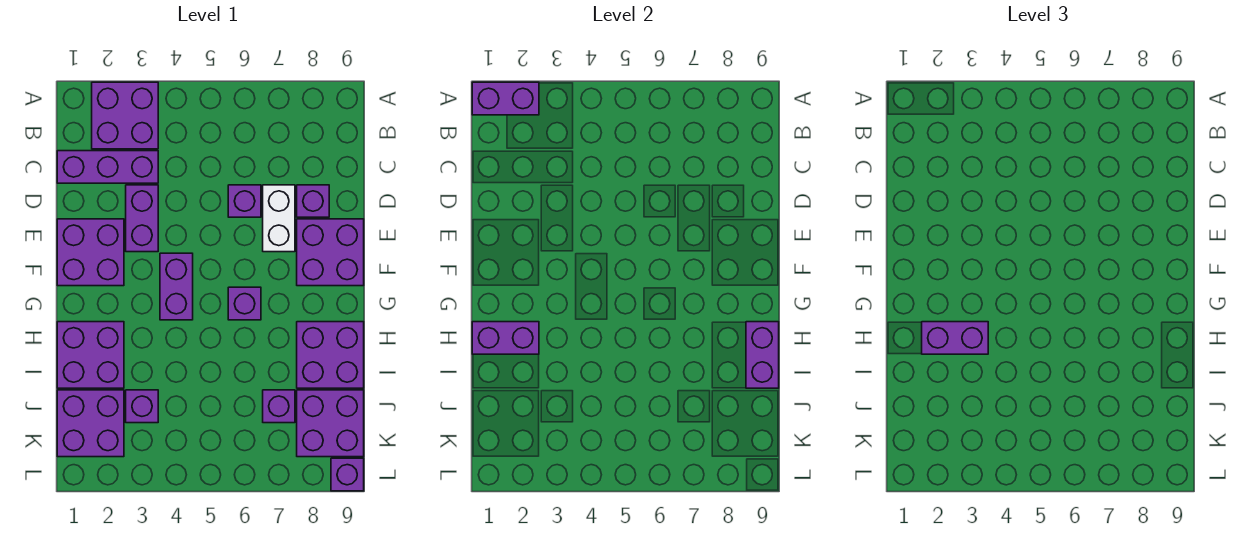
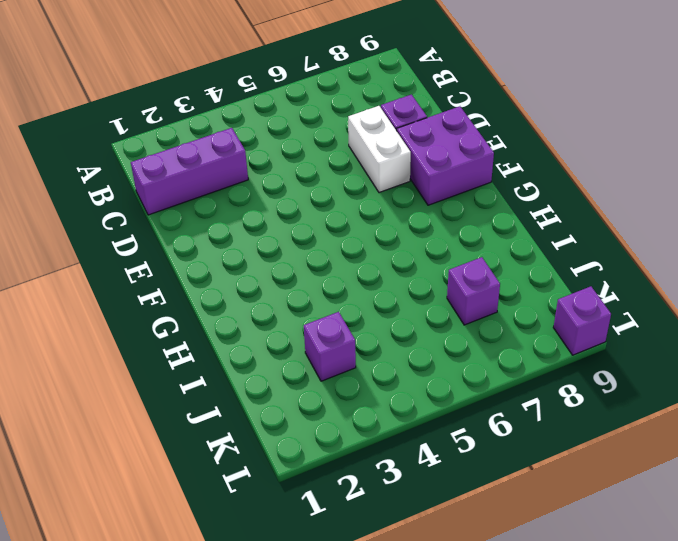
none -> purple brick A2:B3 level 1
none -> purple brick D3:E3 level 1
none -> purple brick D6 level 1

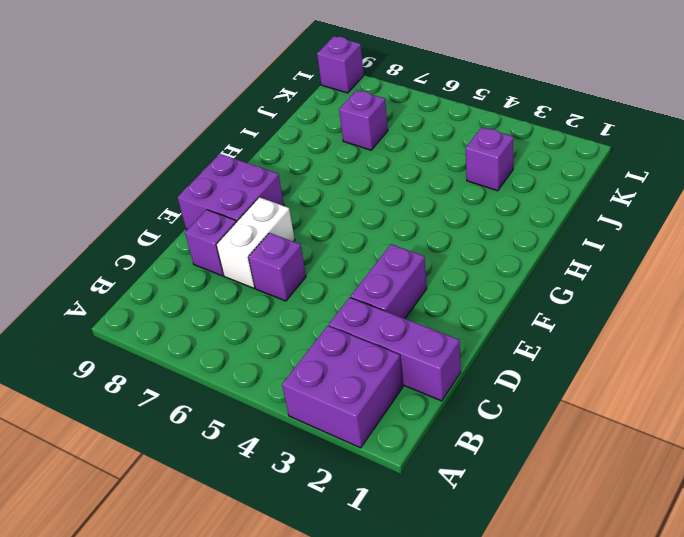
none -> purple brick E1:F2 level 1
none -> purple brick F4:G4 level 1
none -> purple brick G6 level 1

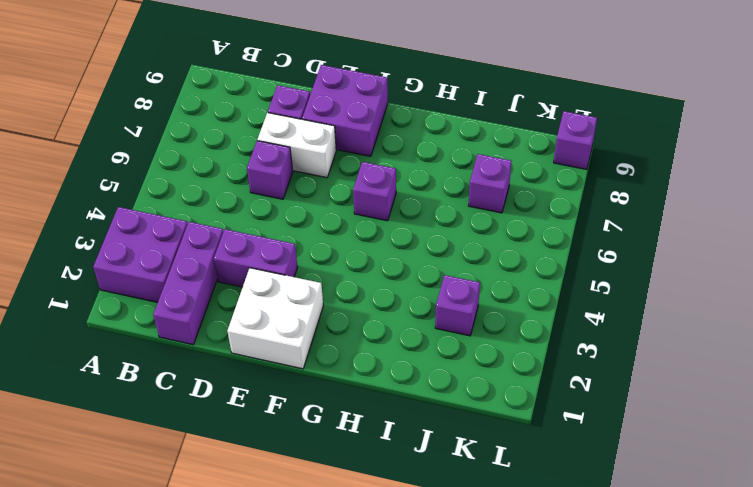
white brick E1:F2 level 1 -> purple brick E1:F2 level 1
none -> purple brick F4:G4 level 1
none -> purple brick H1:I2 level 1
none -> purple brick H8:I9 level 1

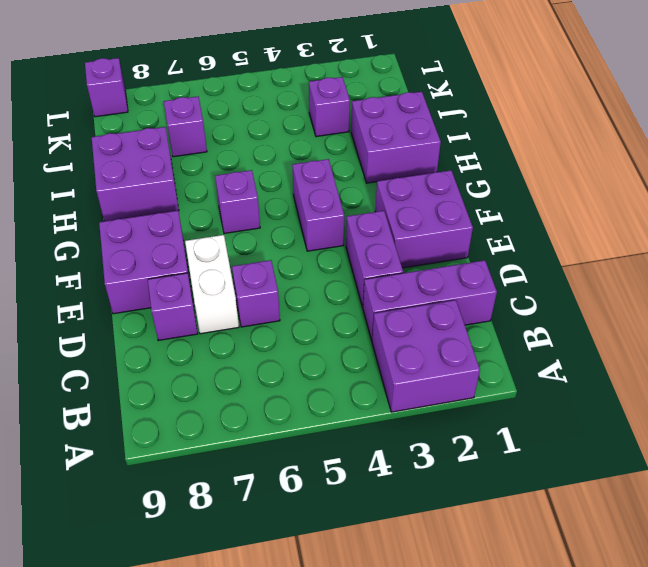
none -> purple brick J1:K2 level 1
none -> purple brick J8:K9 level 1
none -> purple brick A1:A2 level 2

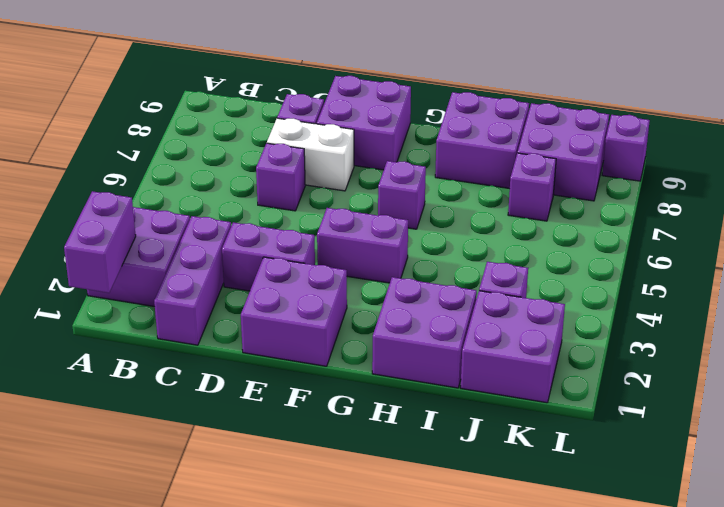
none -> purple brick H1:H2 level 2
none -> purple brick H9:I9 level 2
none -> purple brick H2:H3 level 3

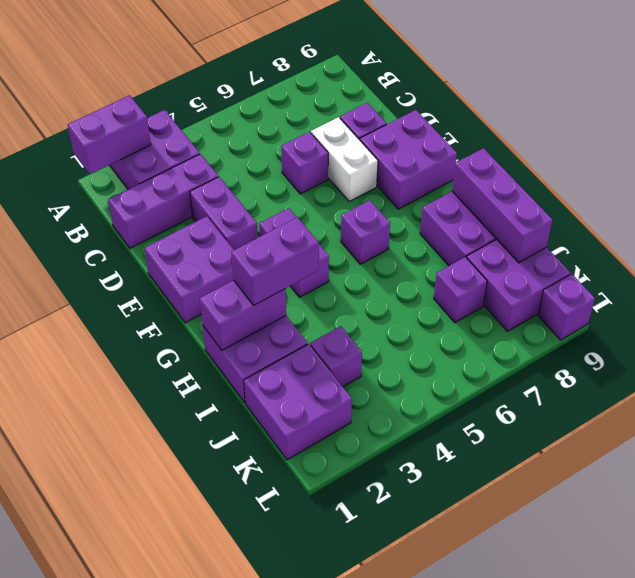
purple brick H9:J9 level 2 -> purple brick H9:I9 level 2

